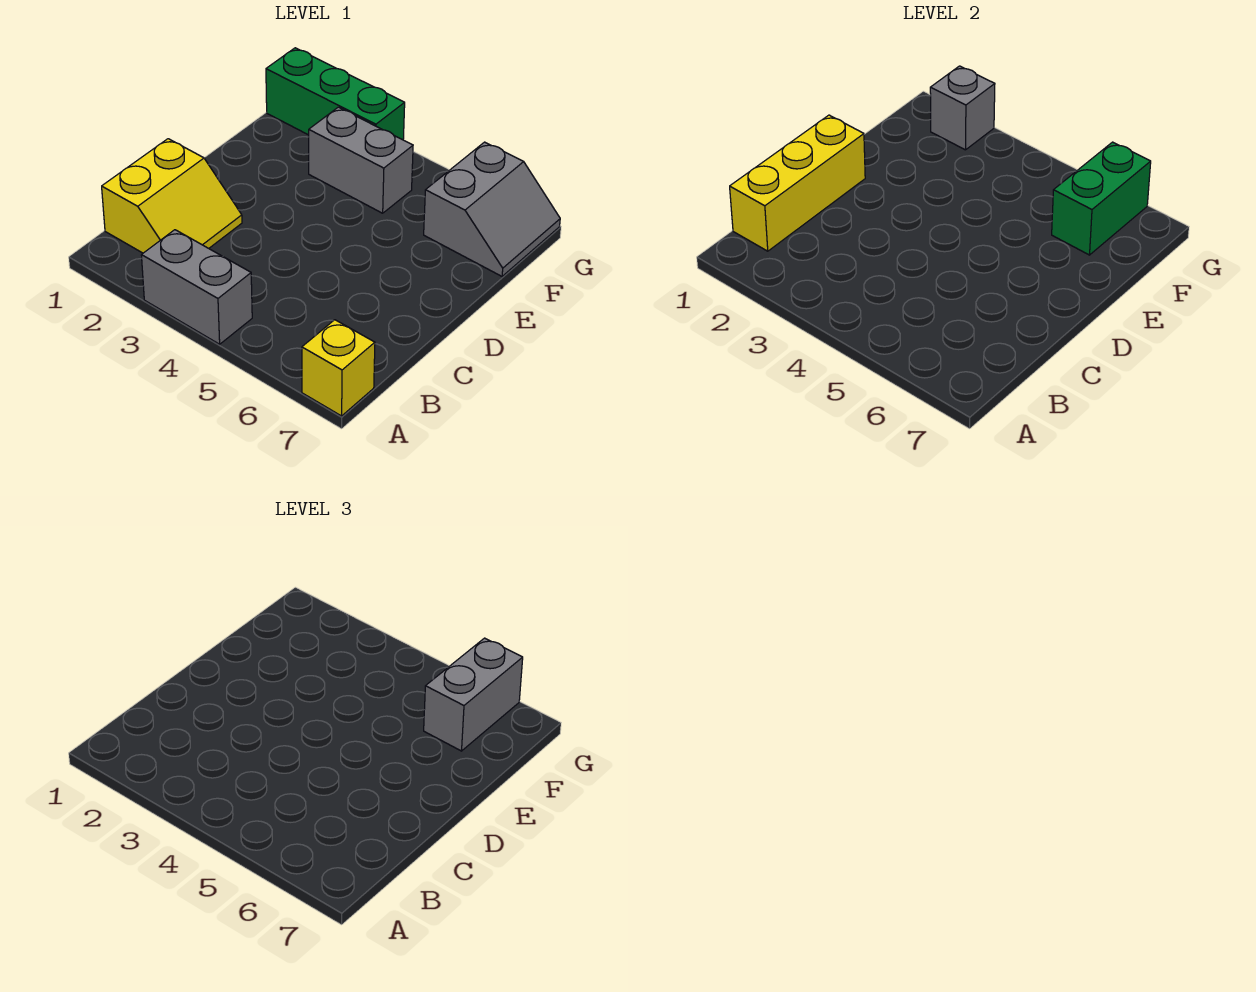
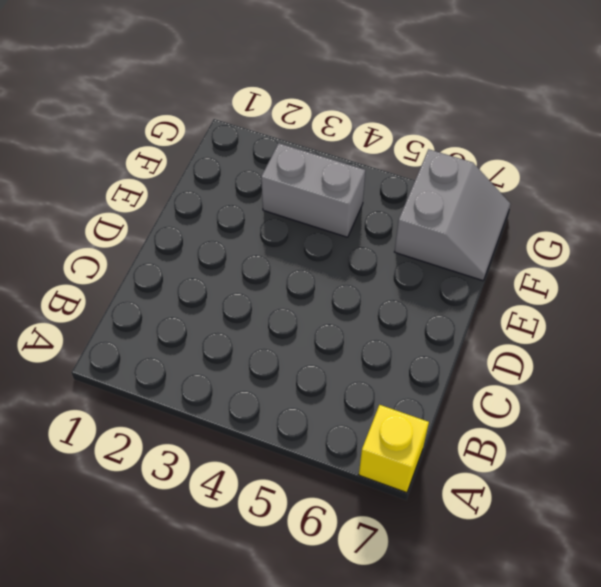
none -> grey brick A3:A4 level 1
none -> yellow slope B1:C2 level 1 top 1

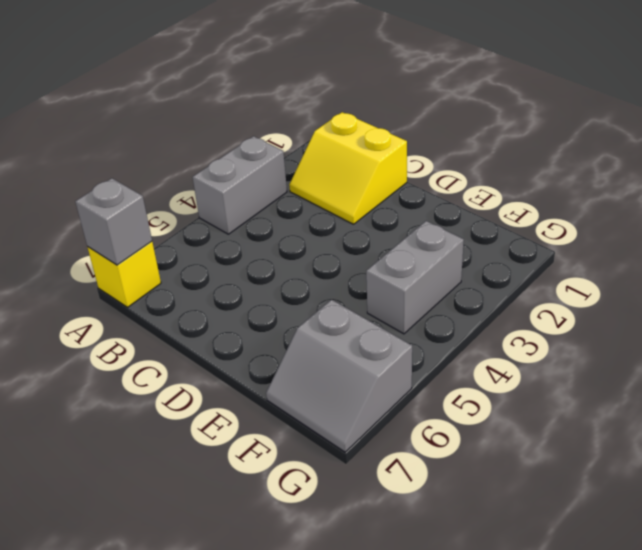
grey brick A7 level 2 -> grey brick G2 level 2
none -> green brick G1:G3 level 1
none -> yellow brick B1:D1 level 2

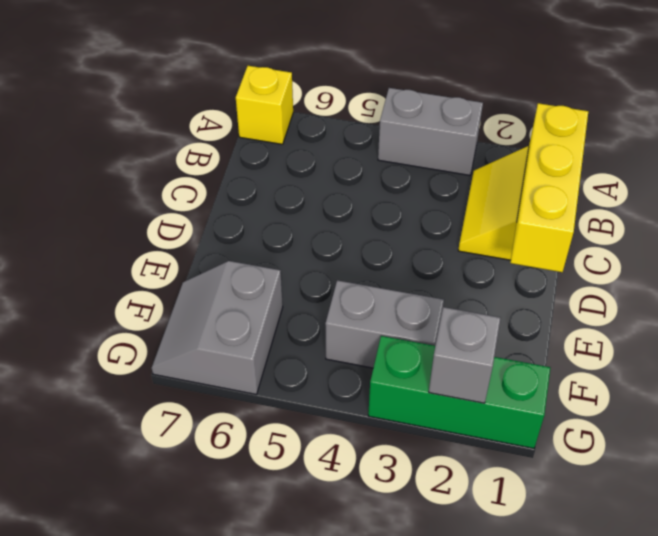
none -> green brick F6:G6 level 2
none -> grey brick F6:G6 level 3

